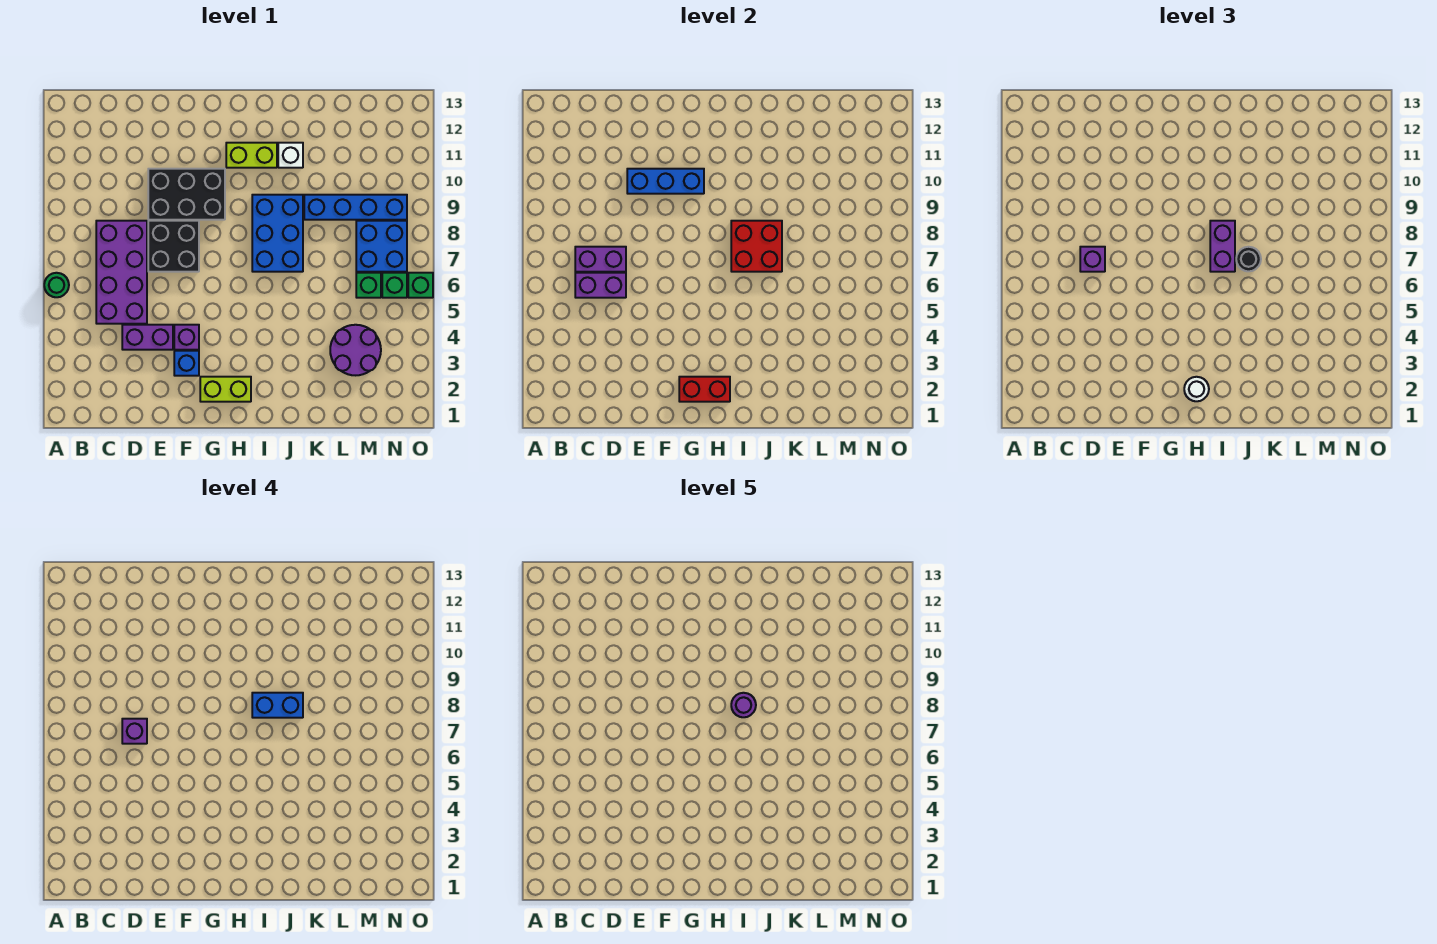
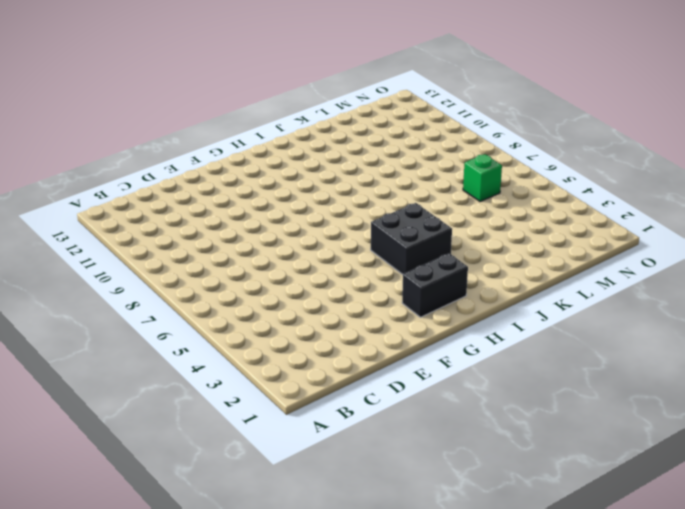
black brick G2:H2 level 1 -> lime brick G2:H2 level 1
black brick H4:I5 level 1 -> black brick E7:F8 level 1
none -> green round brick A6 level 1
none -> purple brick C5:D8 level 1
none -> purple brick D4:E4 level 1

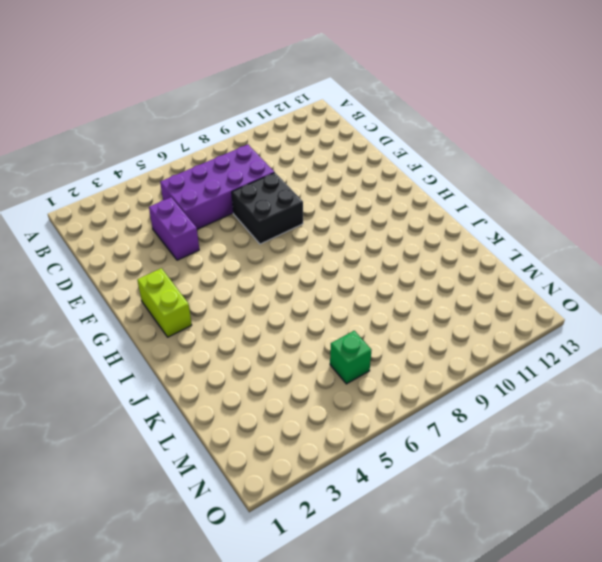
none -> green round brick A6 level 1
none -> black brick E9:G10 level 1
none -> blue brick F3 level 1

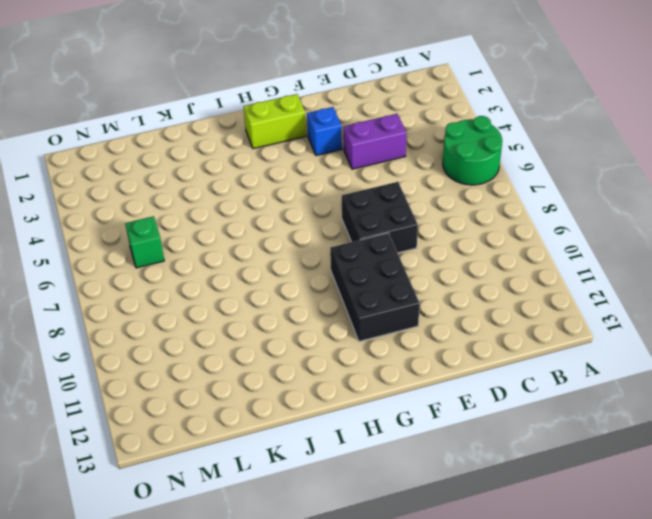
green round brick A5:B6 level 1 -> green round brick A6 level 1
black brick F9:G11 level 1 -> black brick E9:G10 level 1
none -> purple brick C5:D8 level 1
none -> purple brick F4 level 1
none -> lime brick H11:I11 level 1

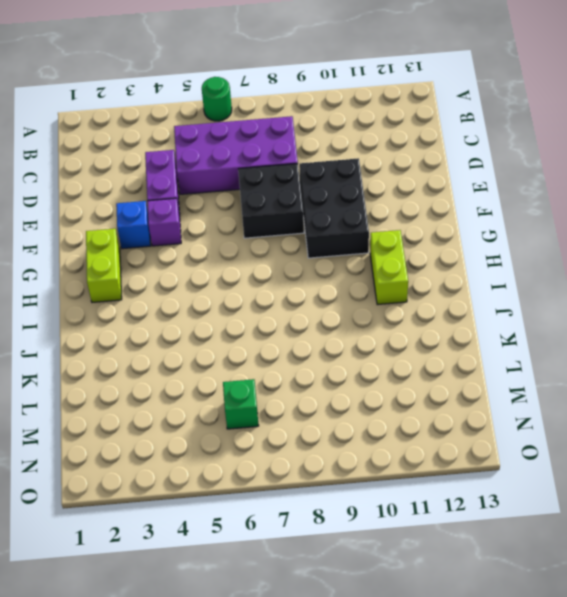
none -> blue brick I7:J9 level 1
none -> white brick J11 level 1
none -> blue brick K9:N9 level 1

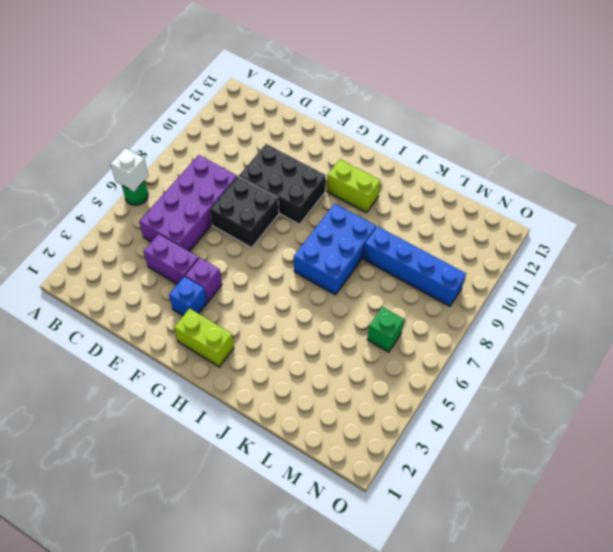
white brick A6 level 2 -> white brick J11 level 1
none -> purple round brick L3:M4 level 1
none -> blue brick M7:N8 level 1
none -> green brick N6 level 1

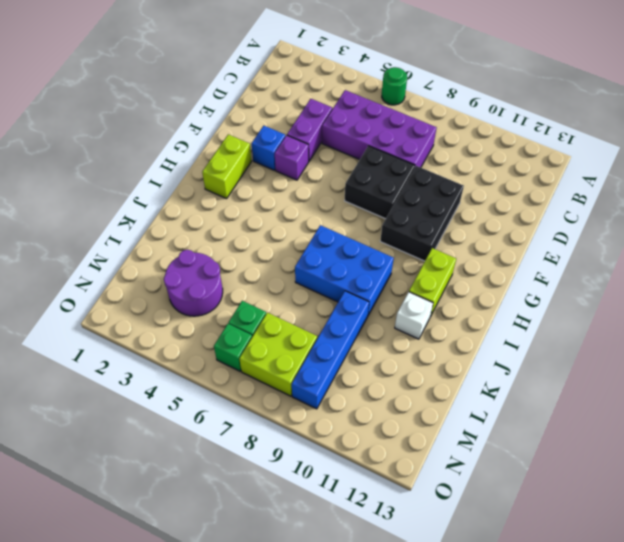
lime brick M7:N8 level 1 -> blue brick M7:N8 level 1
none -> green brick O6 level 1
none -> purple brick C6:D6 level 2
none -> purple brick C7:D7 level 2

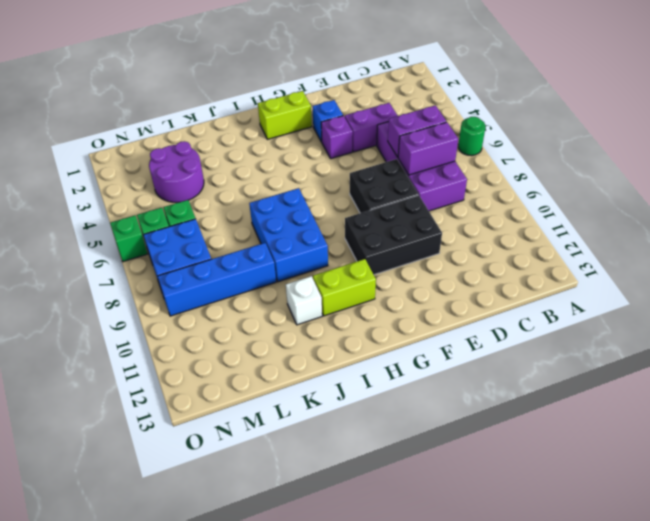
none -> blue brick E10:G10 level 2
none -> red brick G2:H2 level 2
none -> red brick I7:J8 level 2

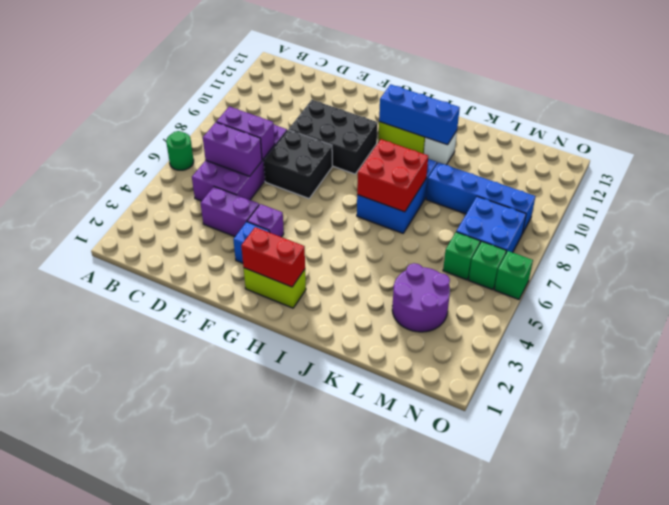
blue brick H11:J11 level 2 -> blue brick E10:G10 level 2
none -> purple brick D7 level 3
none -> white round brick H2 level 3
none -> purple brick I7:I8 level 3

